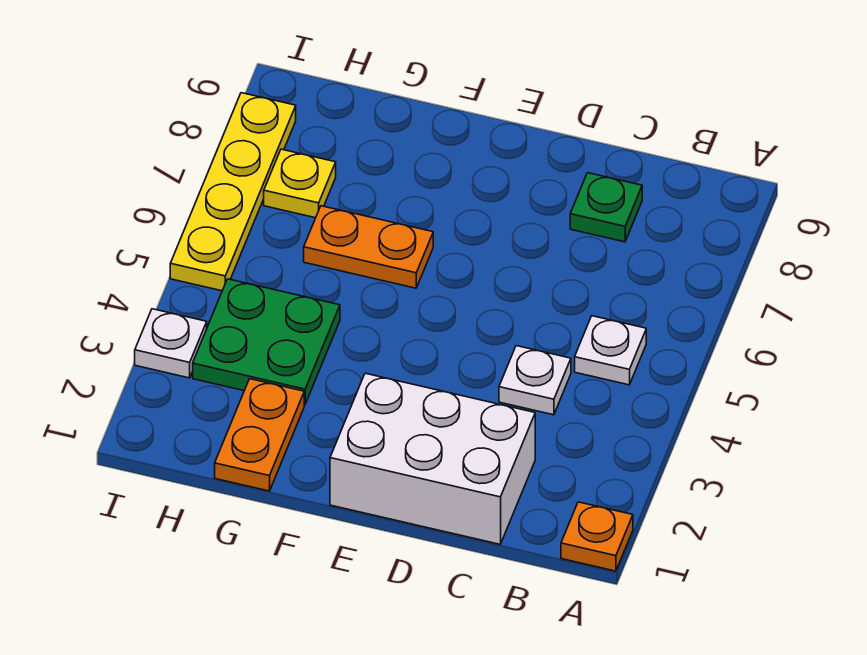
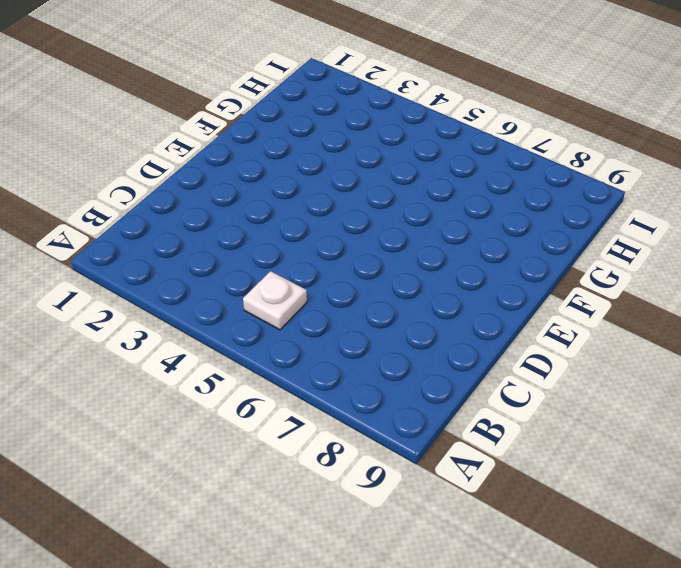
none -> orange plate A1 level 1
none -> white brick C1:E2 level 1

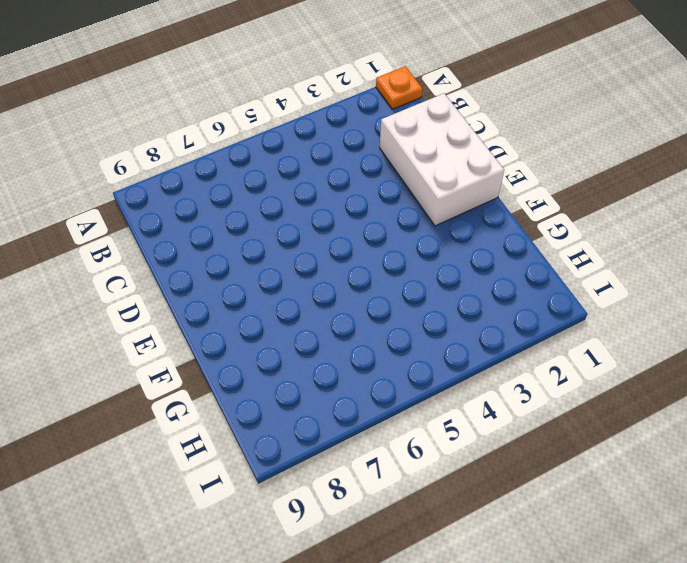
none -> white plate B5 level 1
none -> white plate C4 level 1

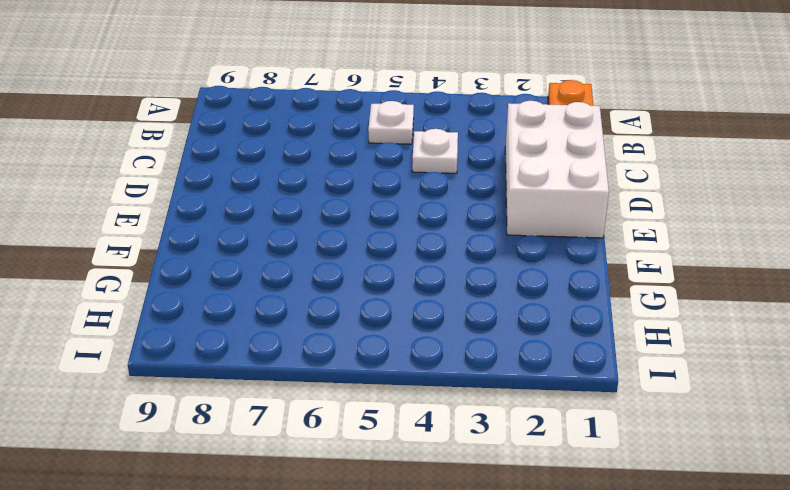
none -> green plate C8 level 1
none -> orange plate F6:G6 level 1

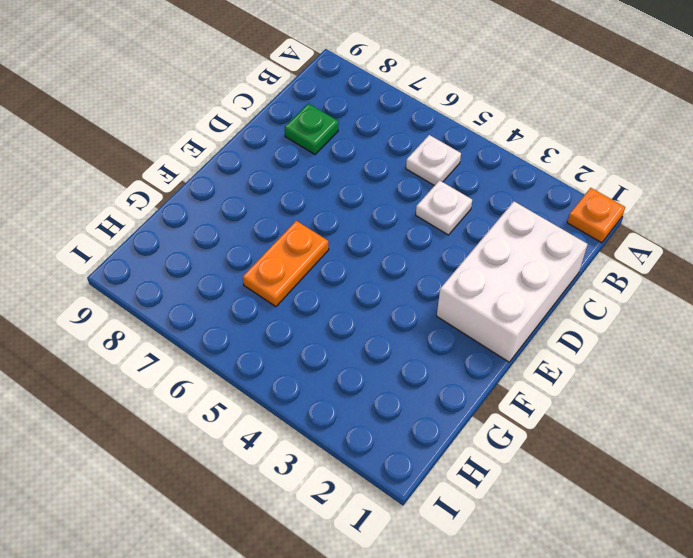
none -> orange plate G1:G2 level 1
none -> green plate G3:H4 level 1

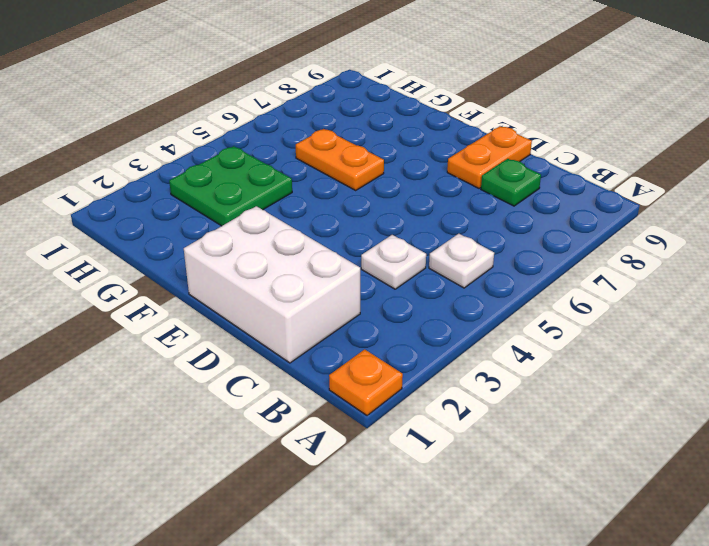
orange plate D8:D9 level 1 -> orange plate G1:G2 level 1
none -> yellow plate H7 level 1
none -> white plate I3 level 1

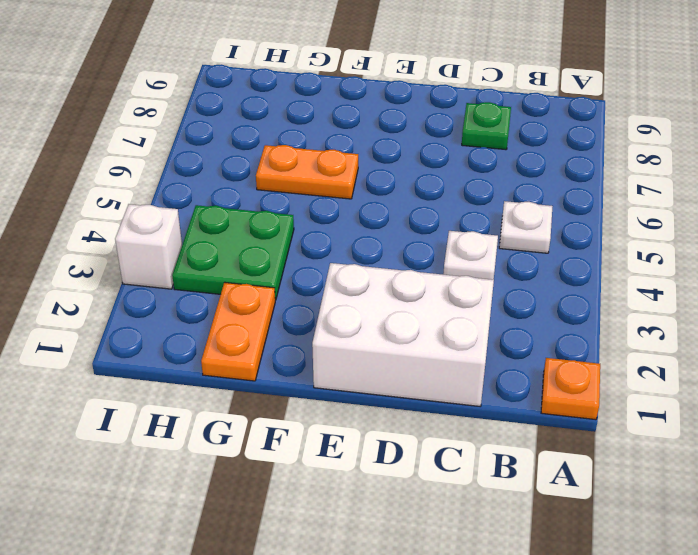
white brick I3 level 1 -> white plate I3 level 1
none -> yellow plate H7 level 1
none -> yellow plate I5:I8 level 1

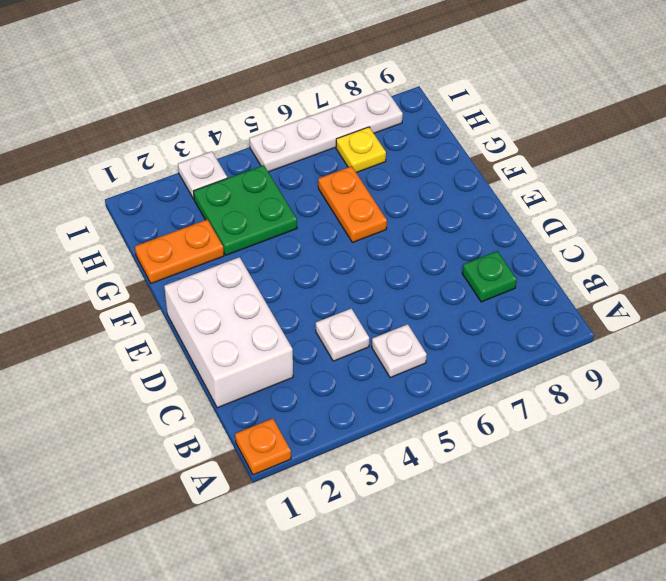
white plate I5:I8 level 1 -> yellow plate I5:I8 level 1

